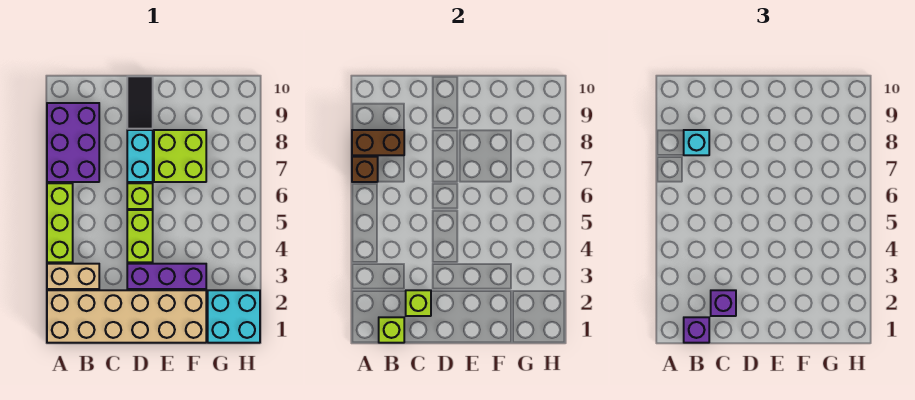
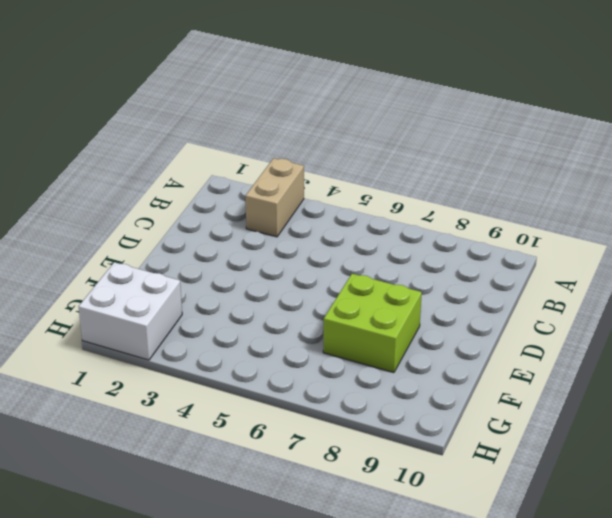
white brick G1:H2 level 1 -> cyan brick G1:H2 level 1
none -> tan brick A1:F2 level 1
none -> lime brick A4:A6 level 1
none -> purple brick A7:B9 level 1

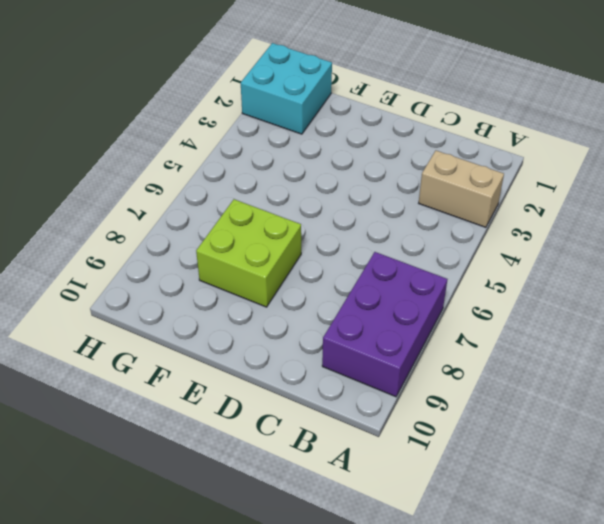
none -> tan brick A1:F2 level 1
none -> lime brick A4:A6 level 1
none -> purple brick D3:F3 level 1

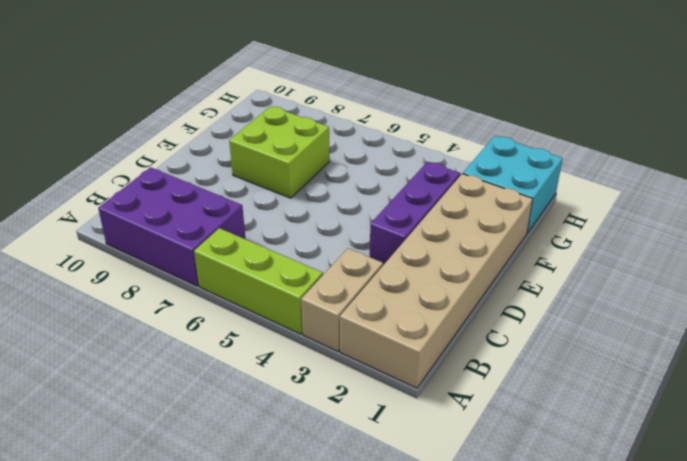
none -> lime brick D4:D5 level 1
none -> lime brick D6 level 1
none -> cyan brick D7:D8 level 1

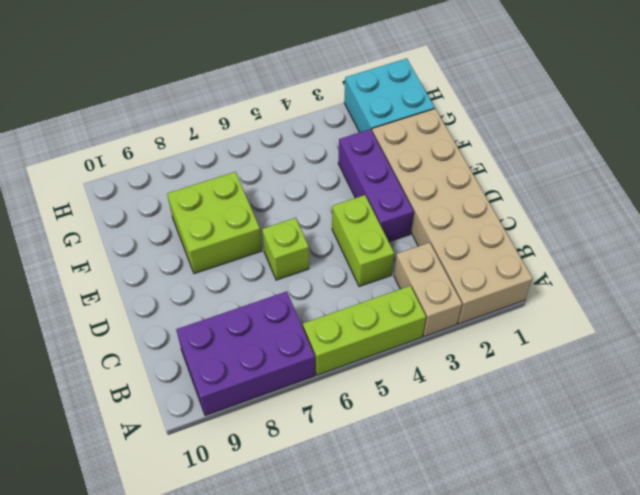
lime brick C4:D4 level 1 -> lime brick D4:D5 level 1
none -> cyan brick D7:D8 level 1
none -> black tile D9:D10 level 1
none -> brown brick A7 level 2

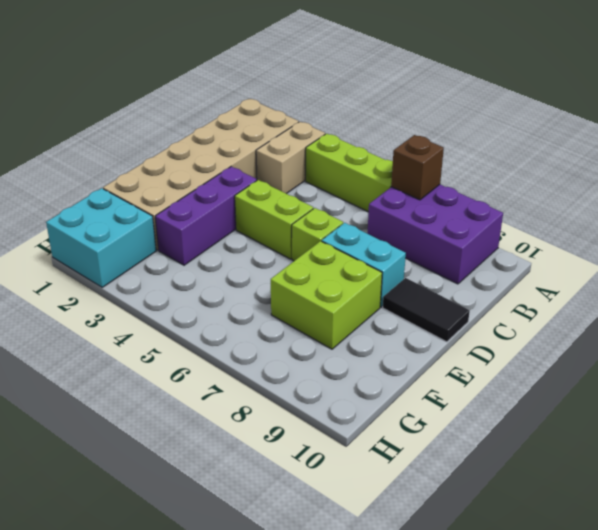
none -> brown brick A8:B8 level 2
none -> lime brick B1 level 2
none -> lime brick C2 level 2

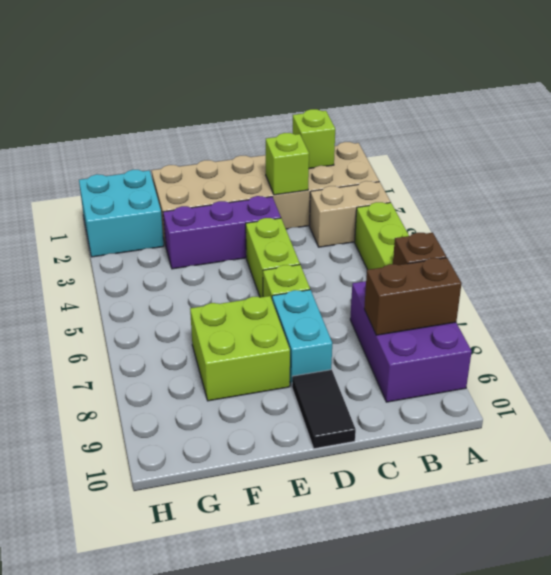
none -> purple brick B1 level 3
none -> cyan brick B8 level 3
none -> purple brick C2 level 3

